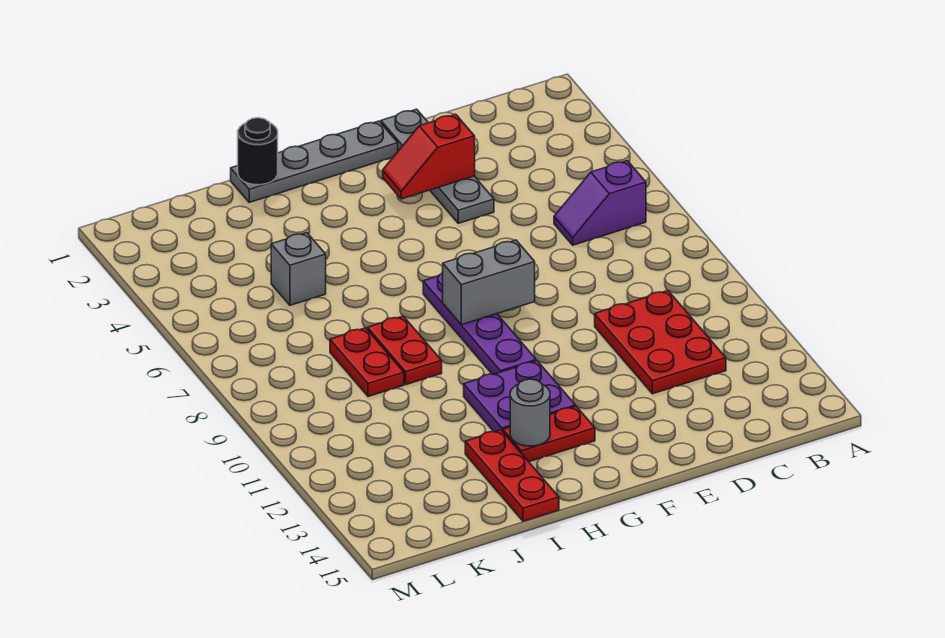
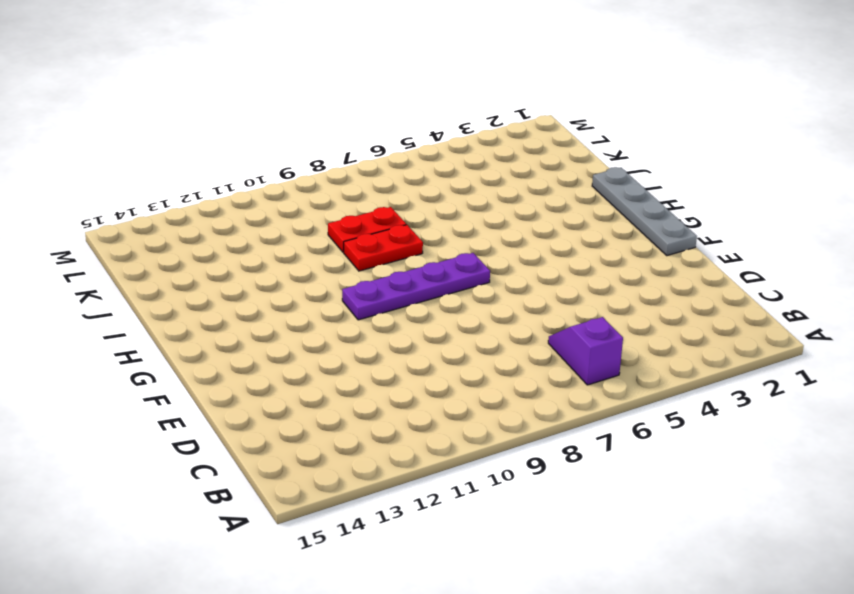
none -> red plate C10:D12 level 1
none -> grey plate E1:E4 level 1
none -> purple plate G11:H12 level 1

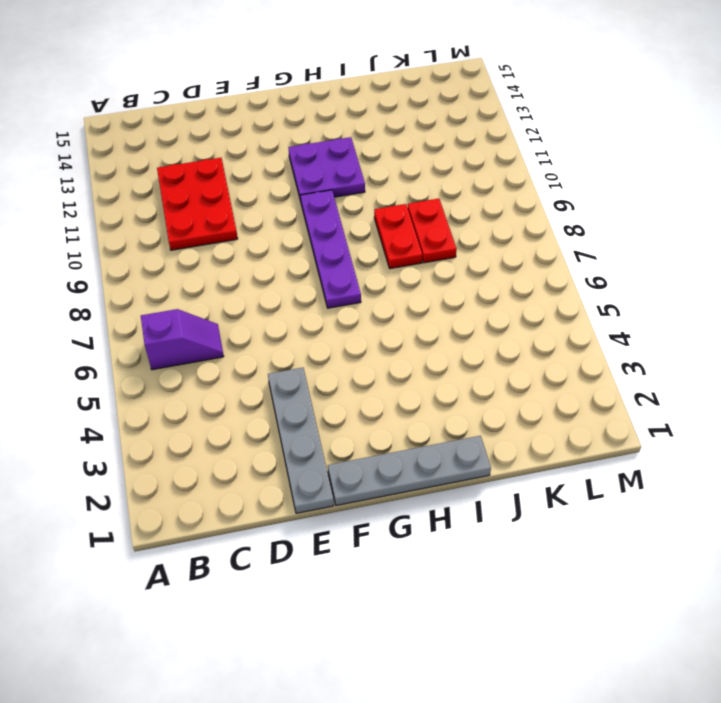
none -> red plate G13:H13 level 1
none -> red plate I13:I15 level 1
none -> grey brick J5 level 1

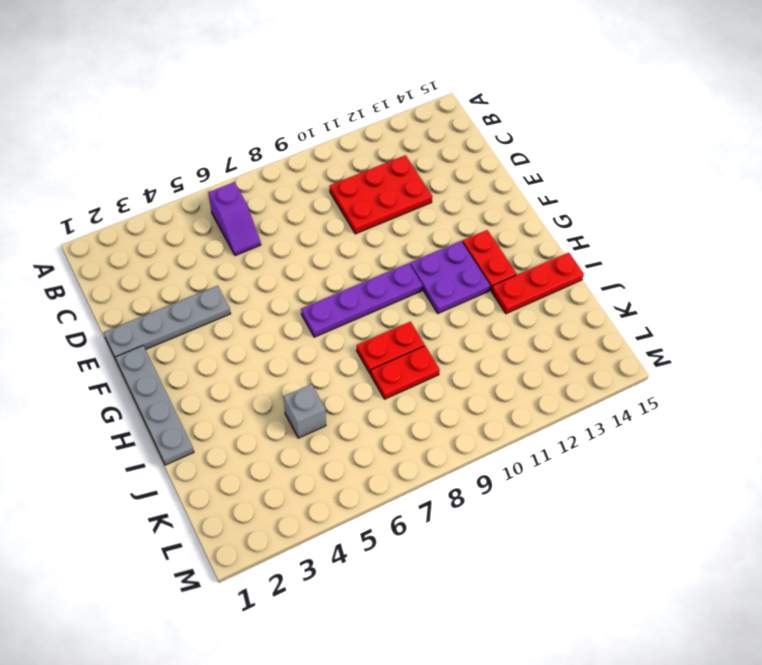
none -> red slope E3:F3 level 2 top E
none -> grey brick F8:G8 level 2
none -> grey round brick H13 level 2

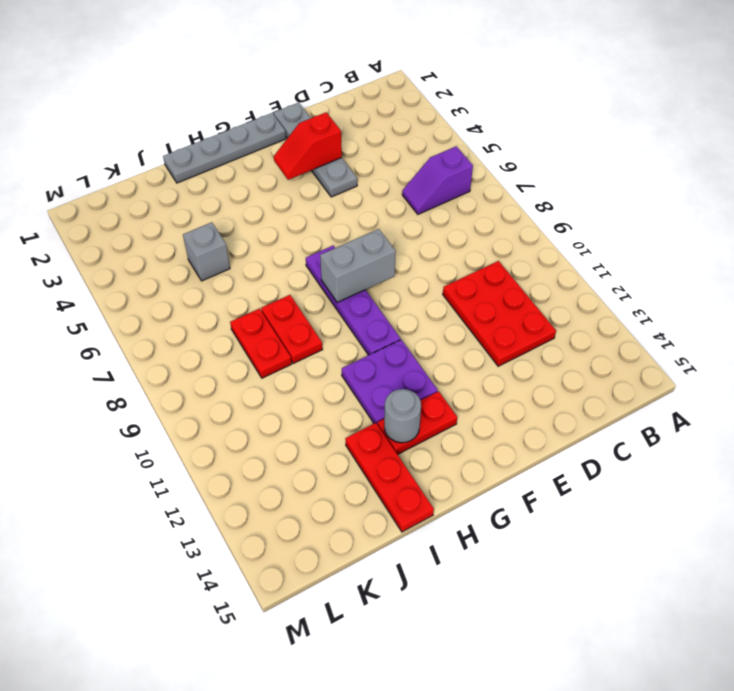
none -> black round brick I1 level 2

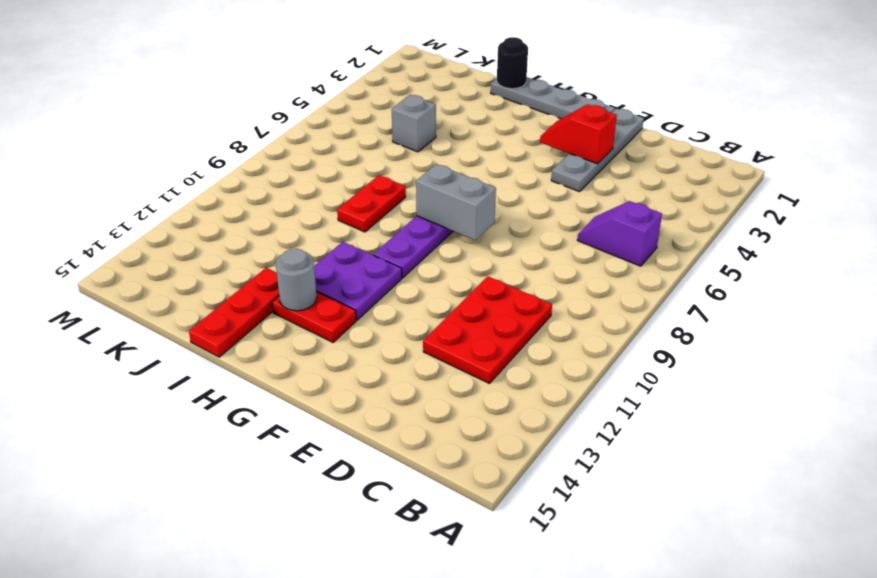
none -> red plate J8:J9 level 1

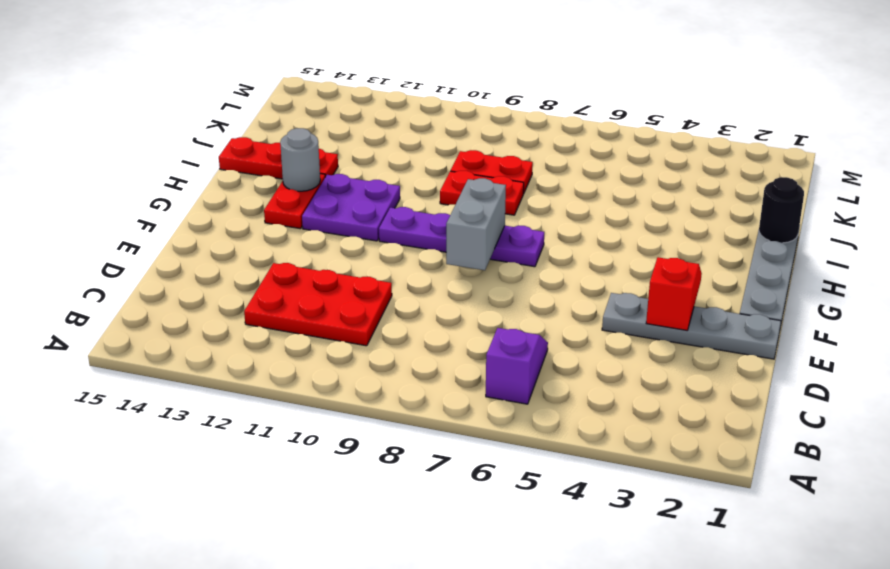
none -> grey brick J5 level 1

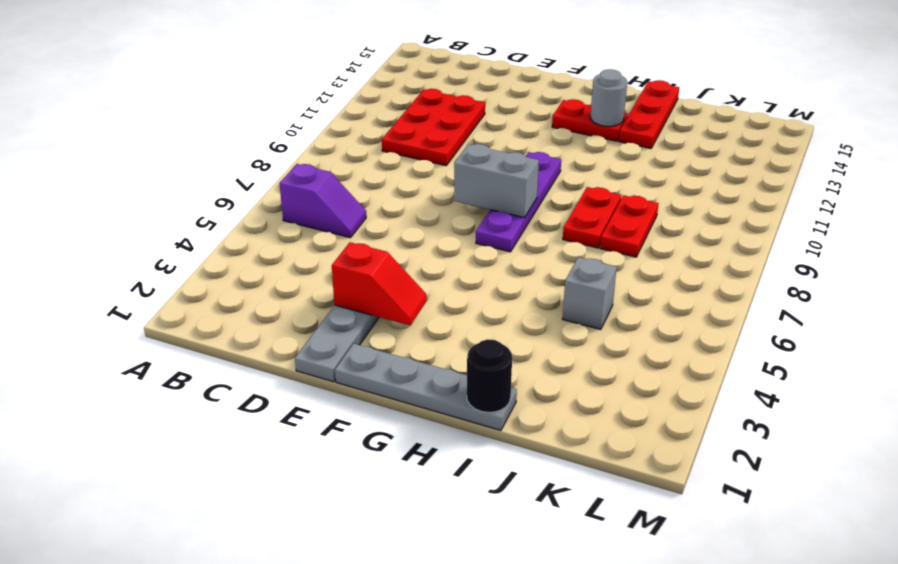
none -> purple plate G11:H12 level 1

